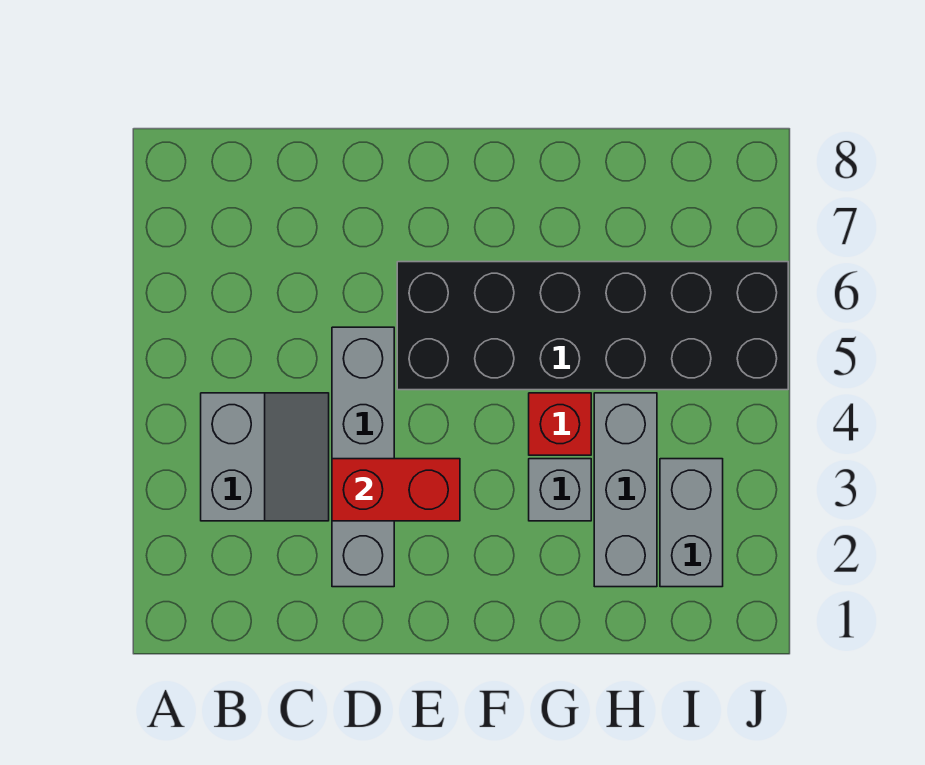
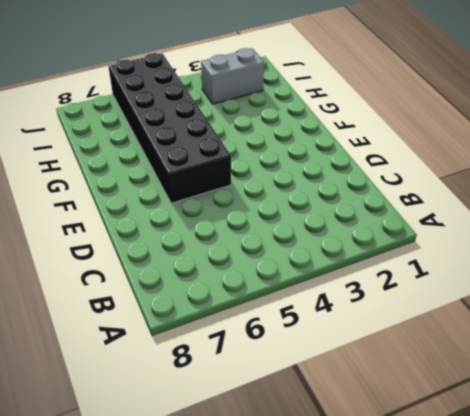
none -> grey slope B3:C4 level 1 top B
none -> grey brick D2:D5 level 1

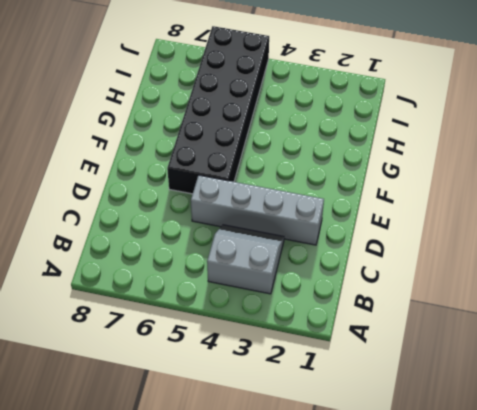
none -> grey brick G3 level 1
none -> red brick G4 level 1

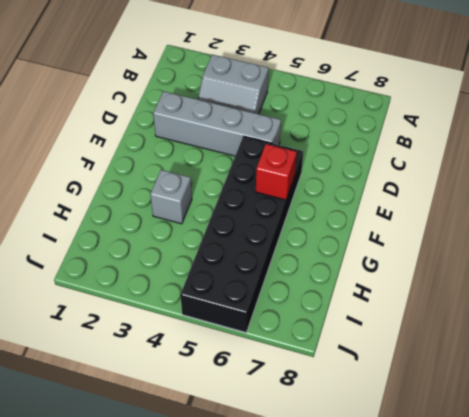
red brick F6 level 2 -> red brick G4 level 1
none -> grey brick H2:H4 level 1
none -> grey brick I2:I3 level 1

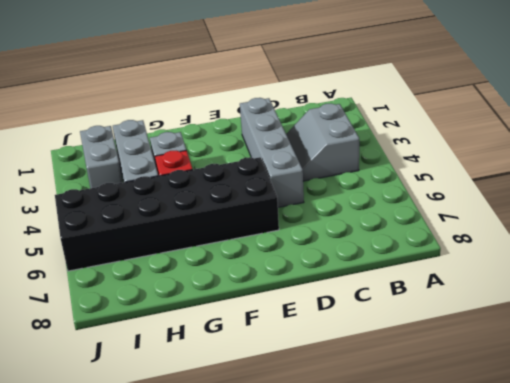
none -> red brick D3:E3 level 2

